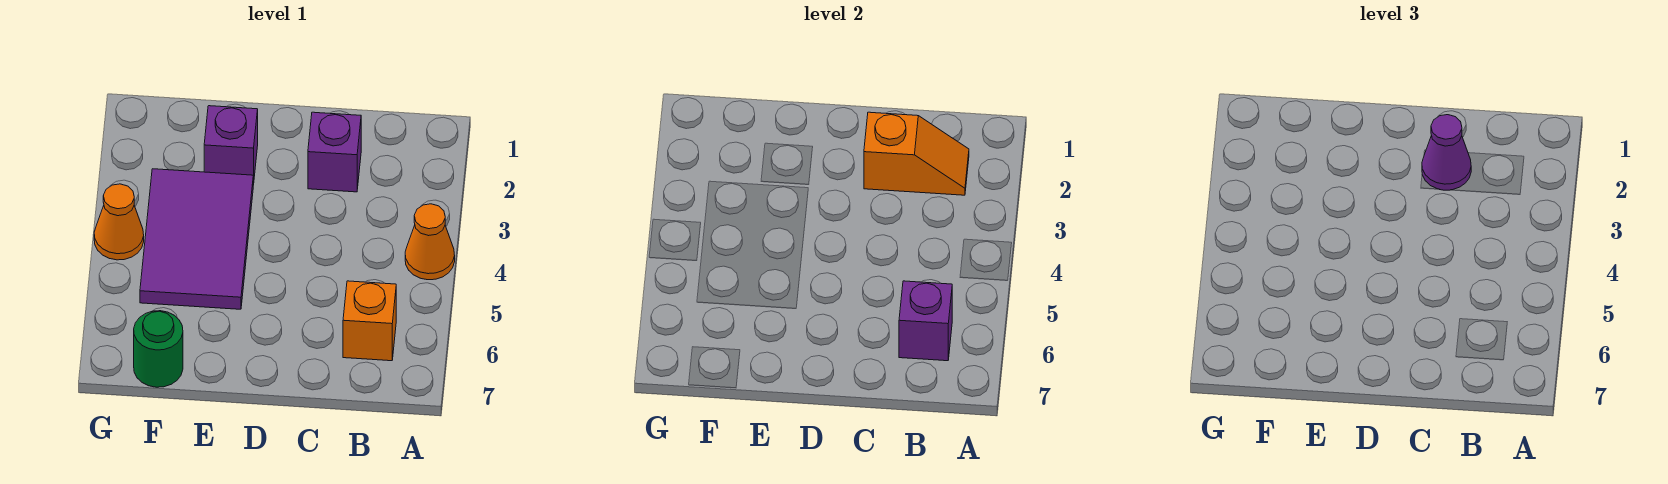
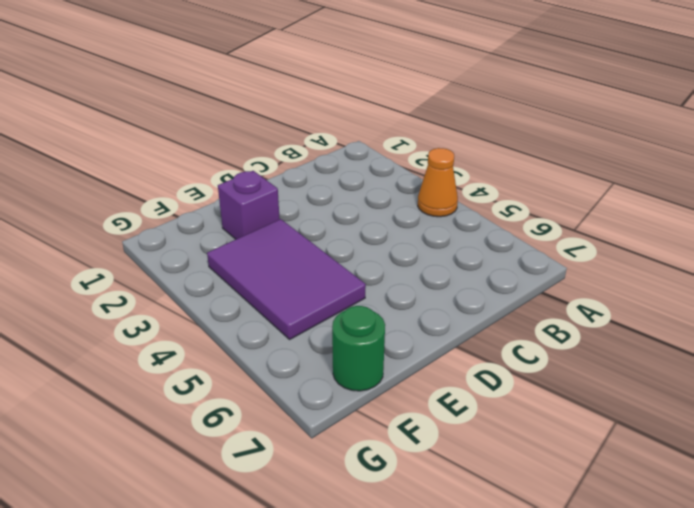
none -> orange brick B6 level 1
none -> purple brick C2 level 1

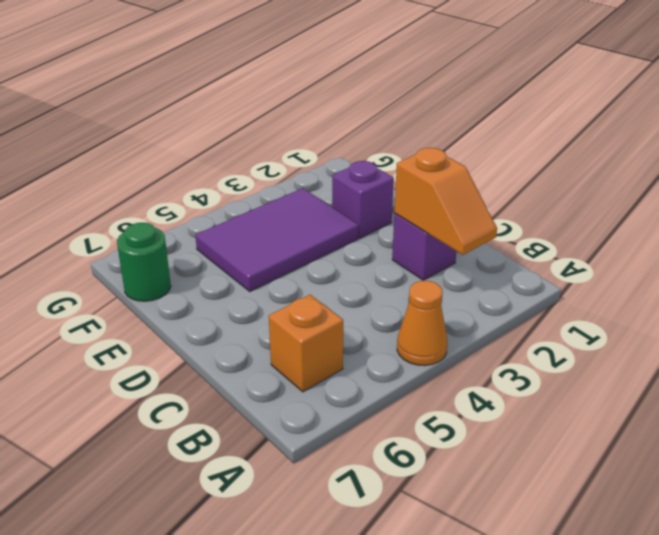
none -> orange cone G4 level 1
none -> purple brick B6 level 2

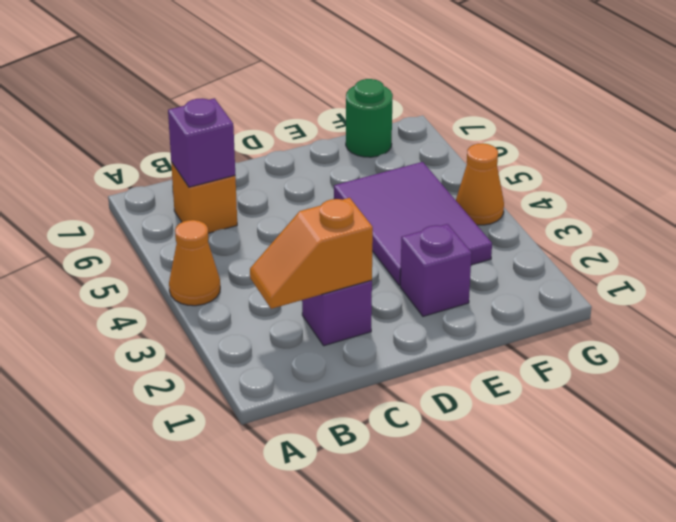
none -> purple cone C2 level 3

